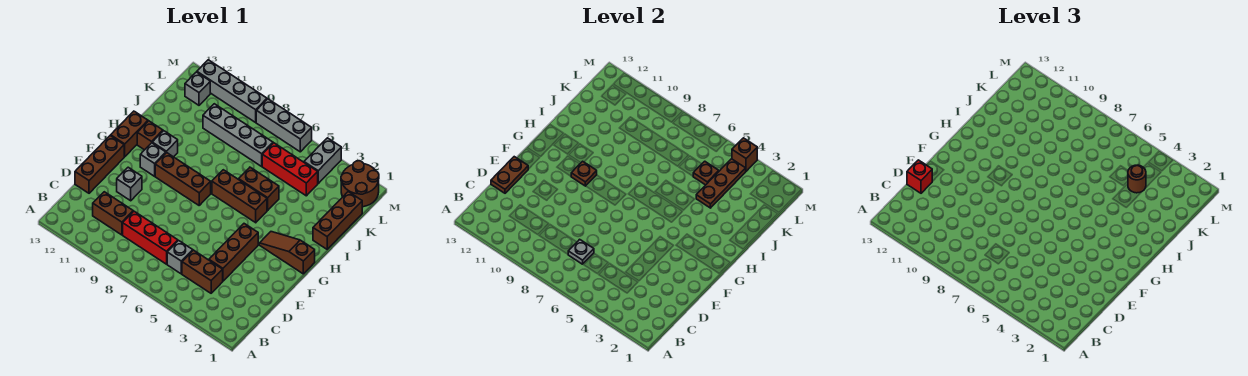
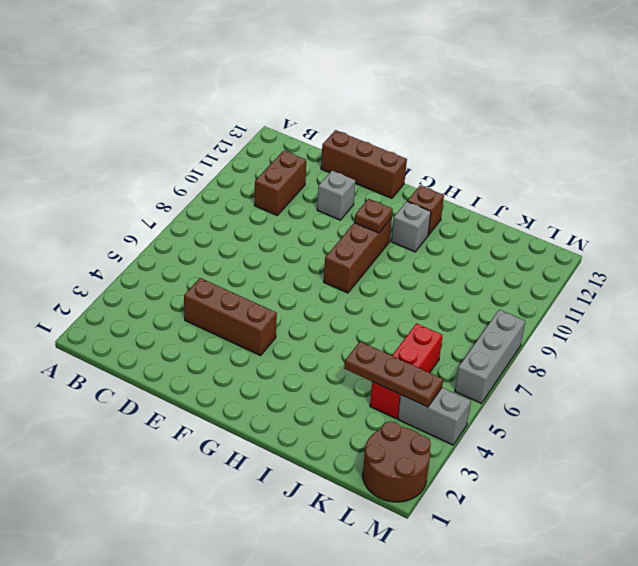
none -> brown brick C4:C5 level 1
none -> grey brick C6 level 1
none -> red brick C7:C9 level 1
none -> brown slope G1:G3 level 1 top 1

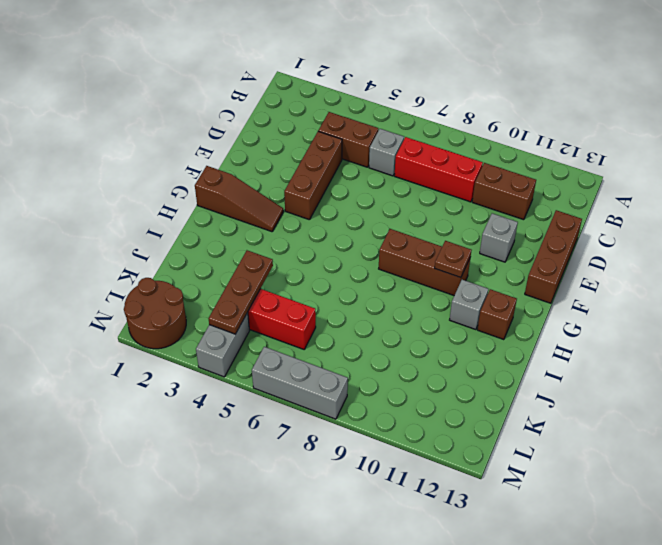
none -> grey brick G11 level 1
none -> brown brick G13:H13 level 1
none -> brown brick H5:H7 level 1
none -> brown brick I1:K1 level 1

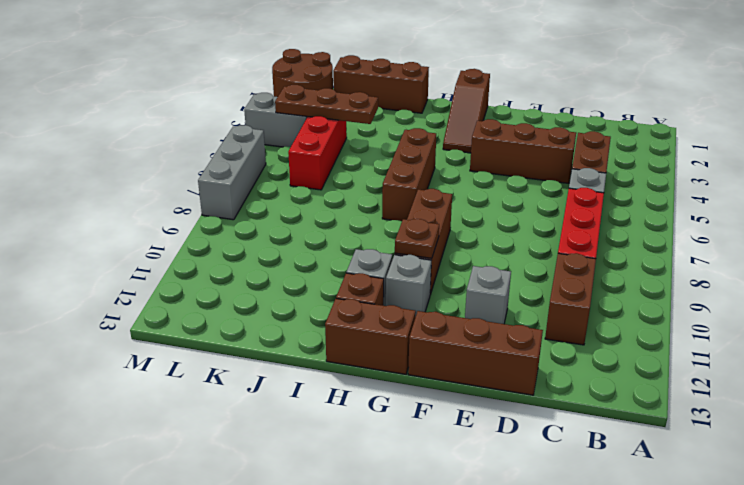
none -> brown brick I5:I6 level 1
none -> grey brick K7:K10 level 1
none -> grey brick L12 level 1
none -> grey brick M9:M12 level 1

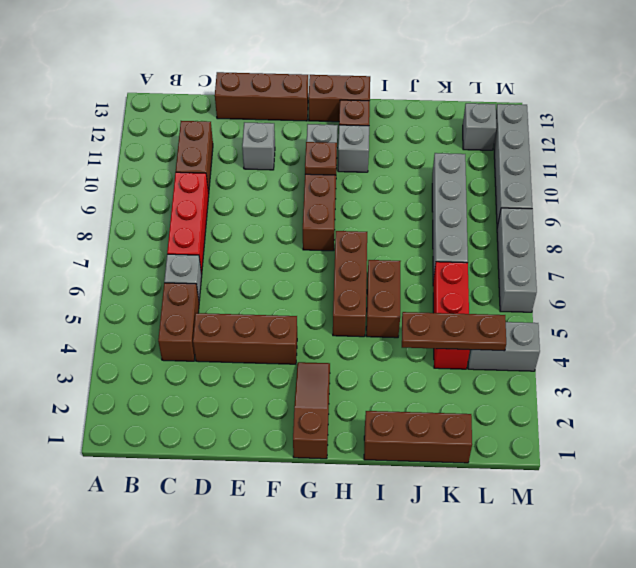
none -> brown round brick L1:M2 level 1
none -> grey plate C7 level 2
none -> brown plate D13:E13 level 2
none -> brown plate K5 level 2

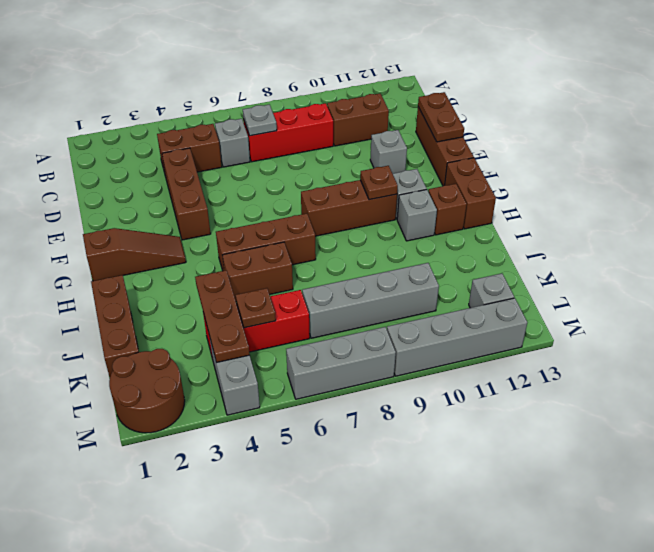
none -> brown brick M4 level 2
none -> red brick D13 level 3
none -> brown round brick K4 level 3

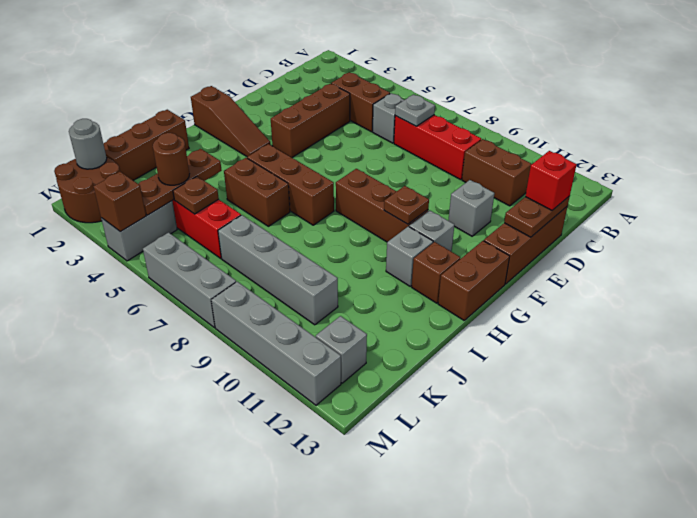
grey round brick L1 level 2 -> none

